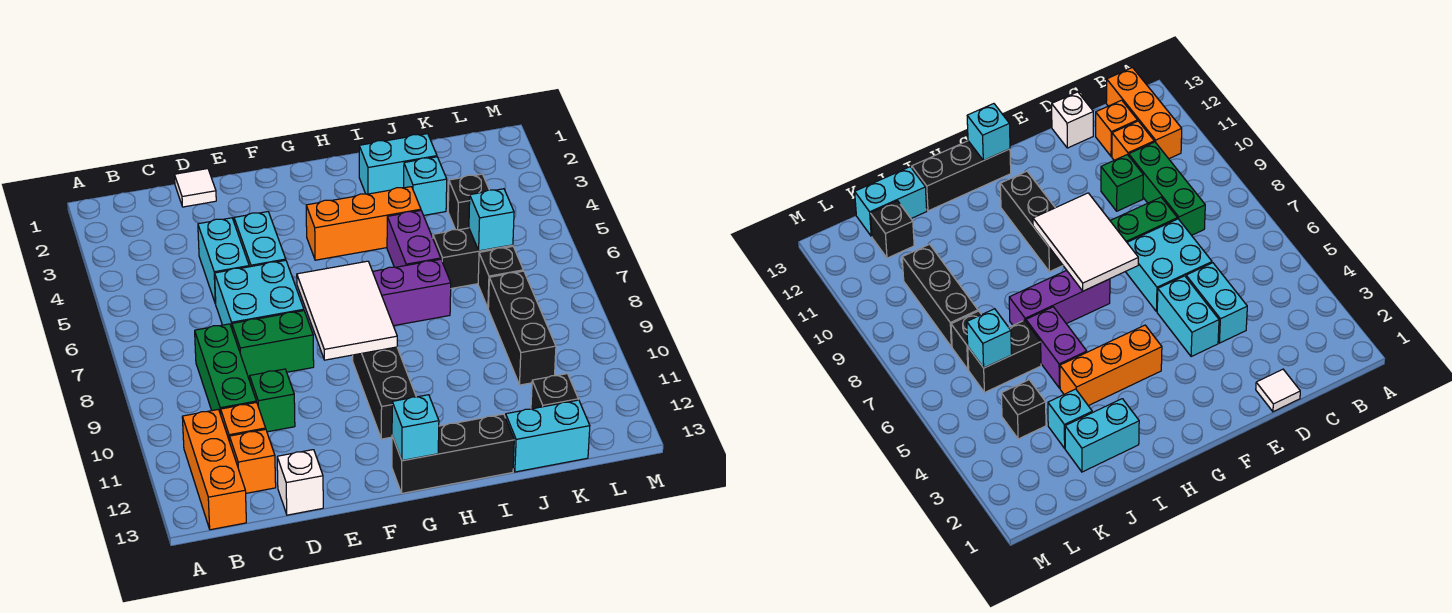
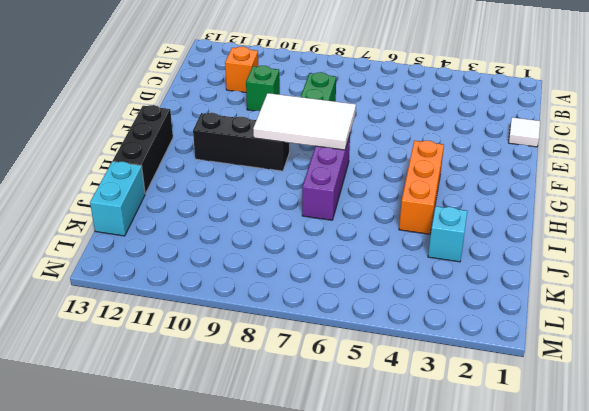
none -> orange brick B11:B13 level 1
none -> green brick C8:C10 level 1
none -> orange brick C12 level 1

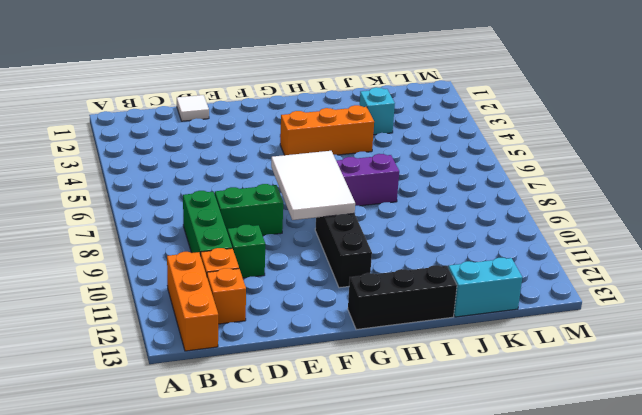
none -> cyan brick D4:D5 level 1
none -> cyan brick D6:E7 level 1
none -> white brick D13 level 1

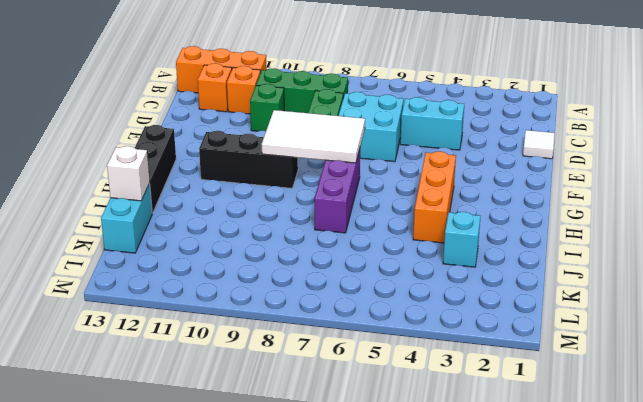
white brick J13 level 2 -> white brick D13 level 1
none -> cyan brick E4:E5 level 1
none -> cyan brick I2:J2 level 1
none -> purple brick I5:I6 level 1

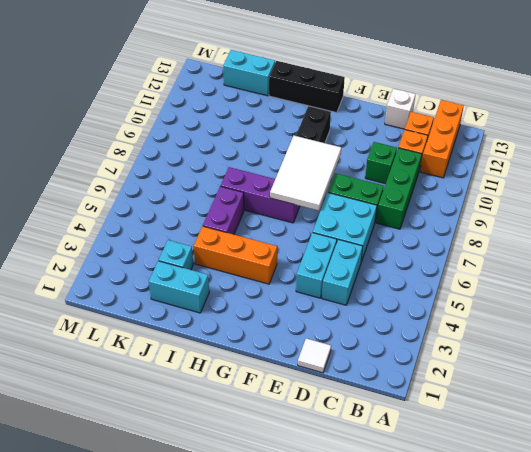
none -> black brick J6:K6 level 1
none -> black brick K4 level 1
none -> black brick K7 level 1

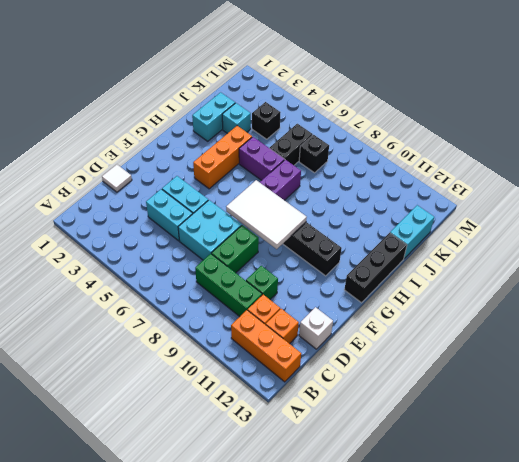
none -> black brick K8:K10 level 1
none -> black brick K12 level 1
none -> cyan brick G13 level 2

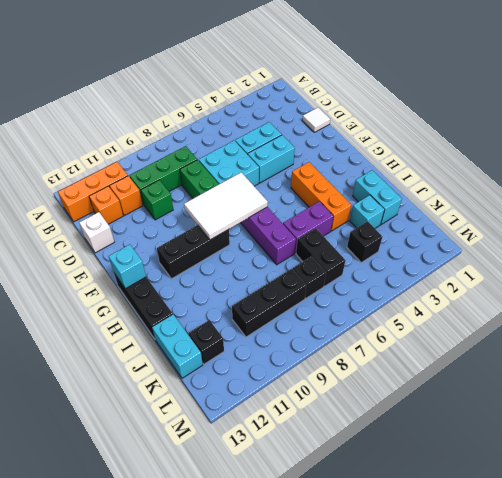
none -> cyan brick K6 level 2

